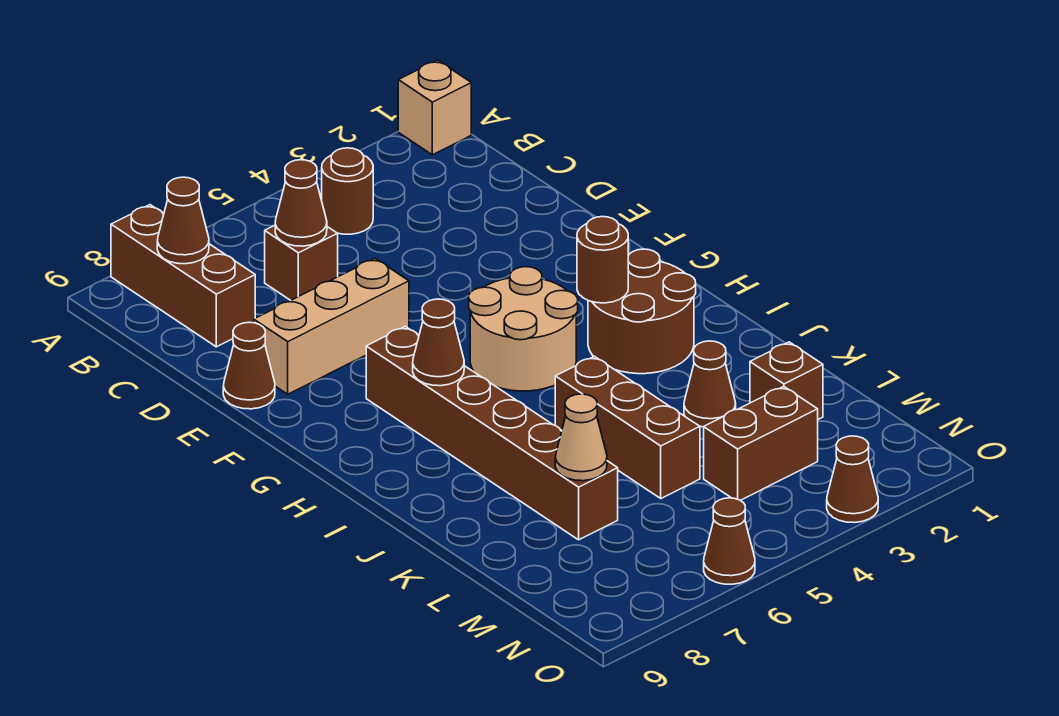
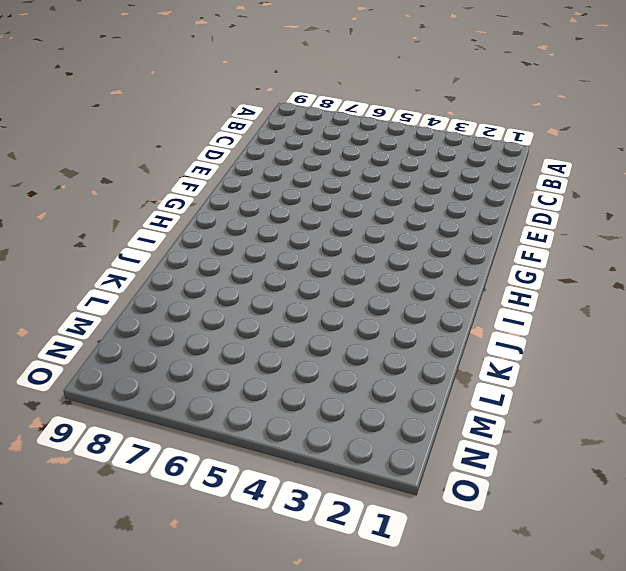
none -> tan brick A1 level 1
none -> brown brick A8:C8 level 1
none -> brown round brick B4 level 1

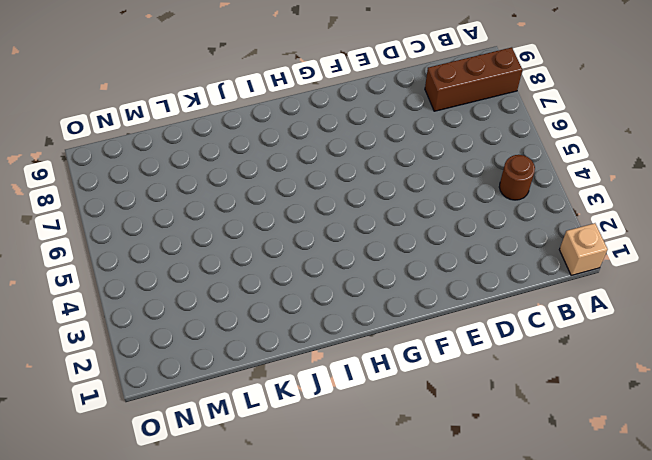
none -> brown brick C6 level 1
none -> tan brick E6:E8 level 1
none -> brown cone E9 level 1

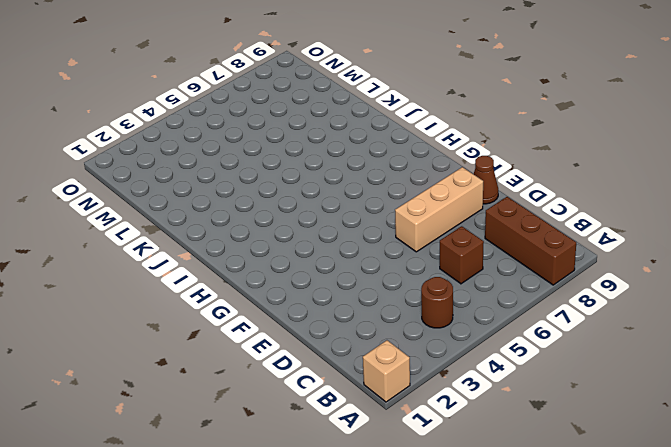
none -> tan round brick G4:H5 level 1
none -> brown brick G7:L7 level 1
none -> brown round brick H2:I3 level 1

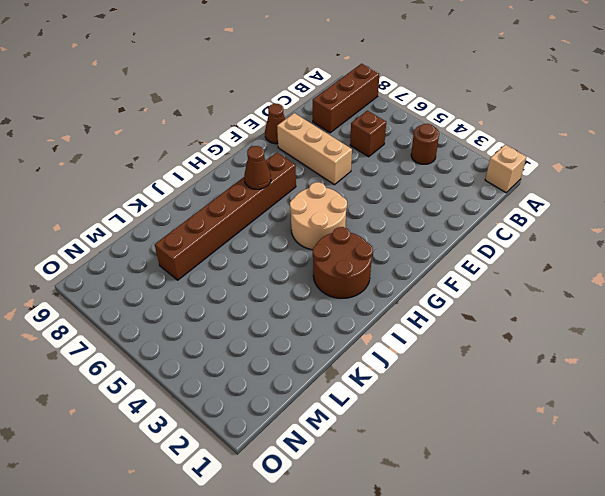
none -> brown brick J5:L5 level 1
none -> brown cone K3 level 1
none -> brown brick L2 level 1

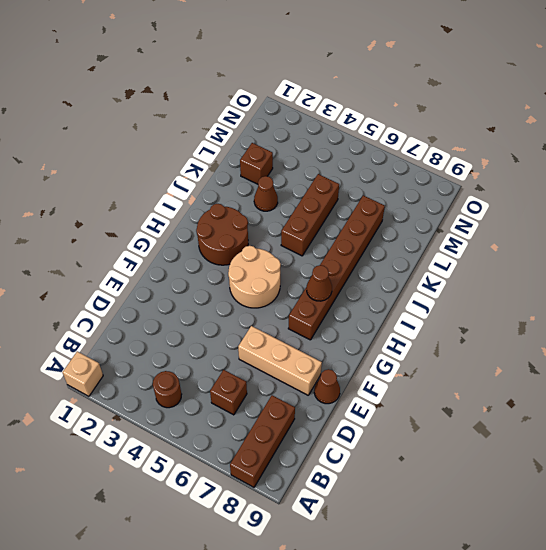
none -> brown brick M3:M4 level 1
none -> brown cone O3 level 1
none -> brown cone O6 level 1

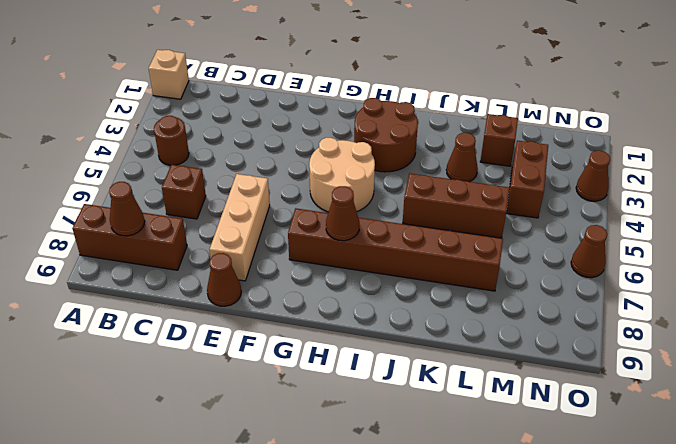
none -> brown cone C6 level 2
none -> brown round brick H3 level 2
none -> tan cone L7 level 2

